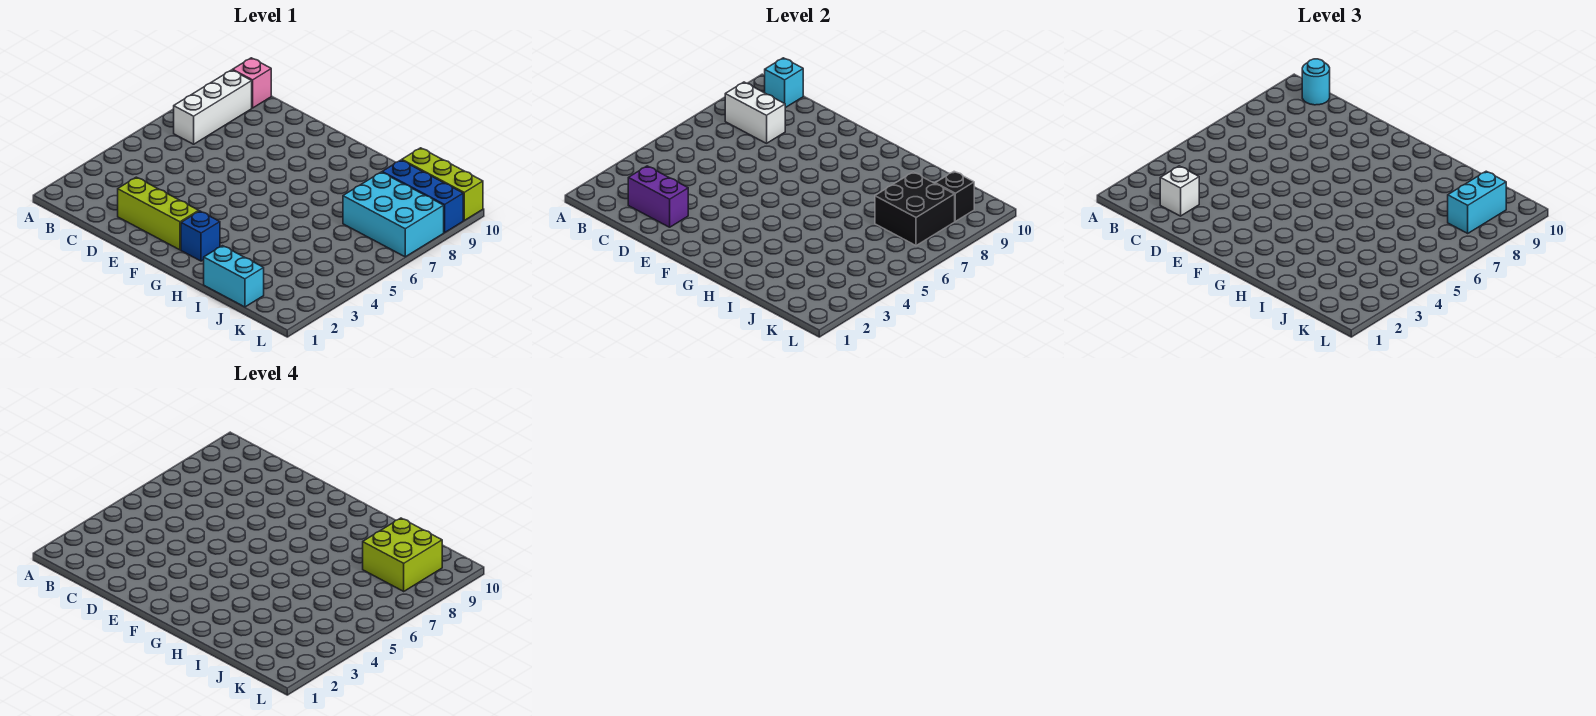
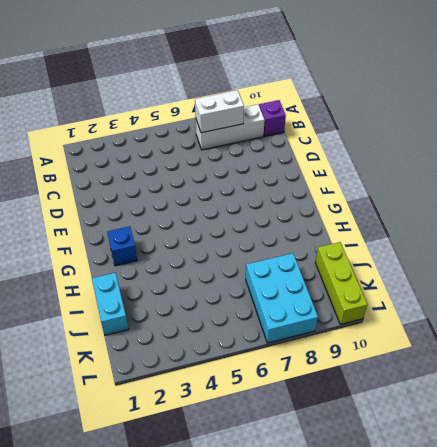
white brick B7:B8 level 2 -> white brick B8:C8 level 2
purple brick B10 level 1 -> pink brick B10 level 1
none -> lime brick D2:F2 level 1
none -> blue brick J9:L9 level 1
none -> cyan brick B10 level 2

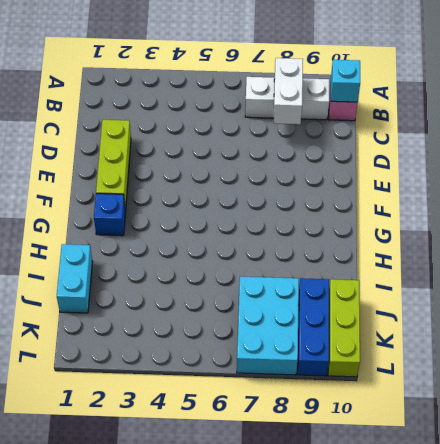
none -> purple brick C2:D2 level 2
none -> black brick J7:K8 level 2
none -> black brick K9 level 2

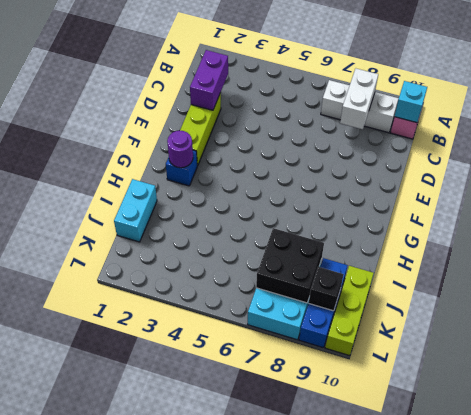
purple round brick G2 level 2 -> none
none -> cyan round brick B10 level 3
none -> white brick C2 level 3
none -> cyan brick K8:K9 level 3

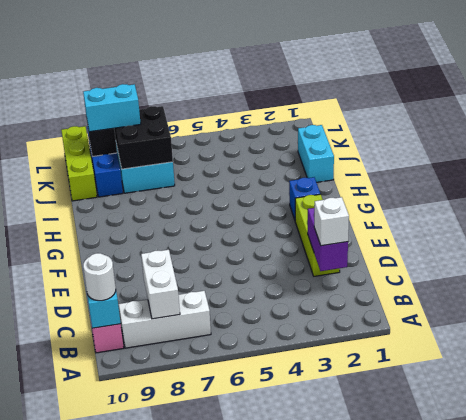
white round brick B10 level 3 -> cyan round brick B10 level 3
none -> lime brick J8:K9 level 4

